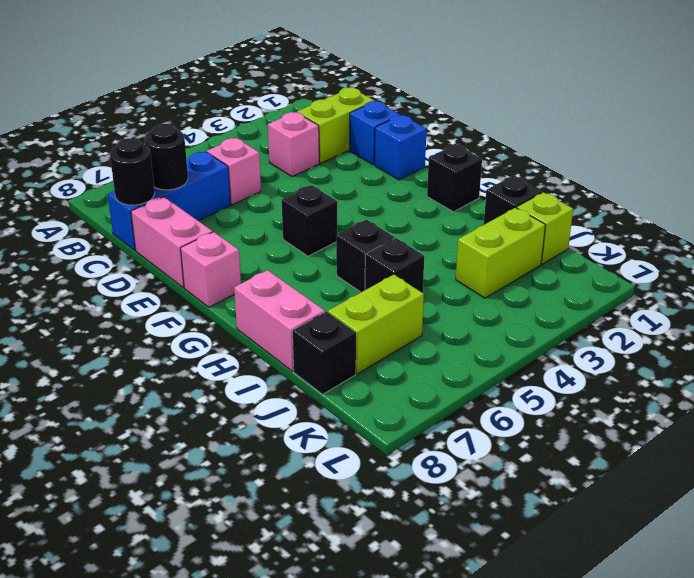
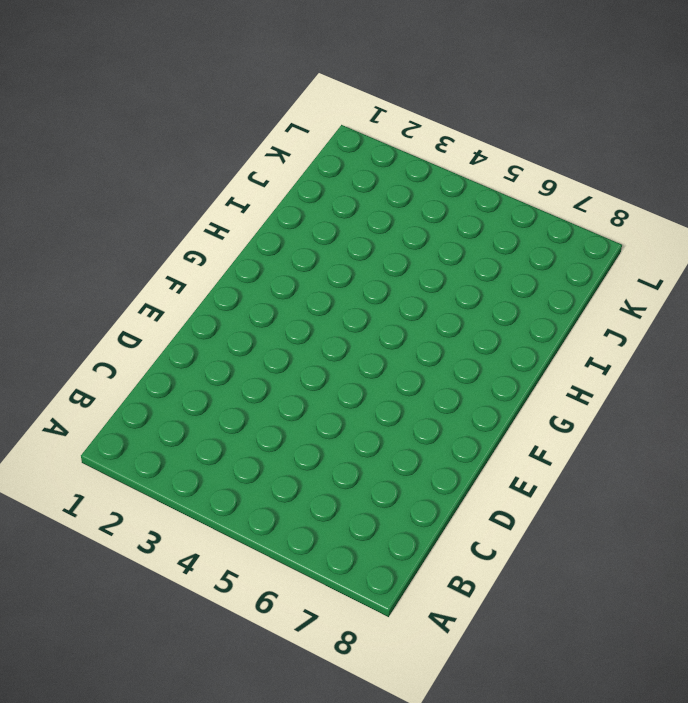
none -> lime brick C1:C2 level 1
none -> pink brick C3 level 1
none -> pink brick C5 level 1

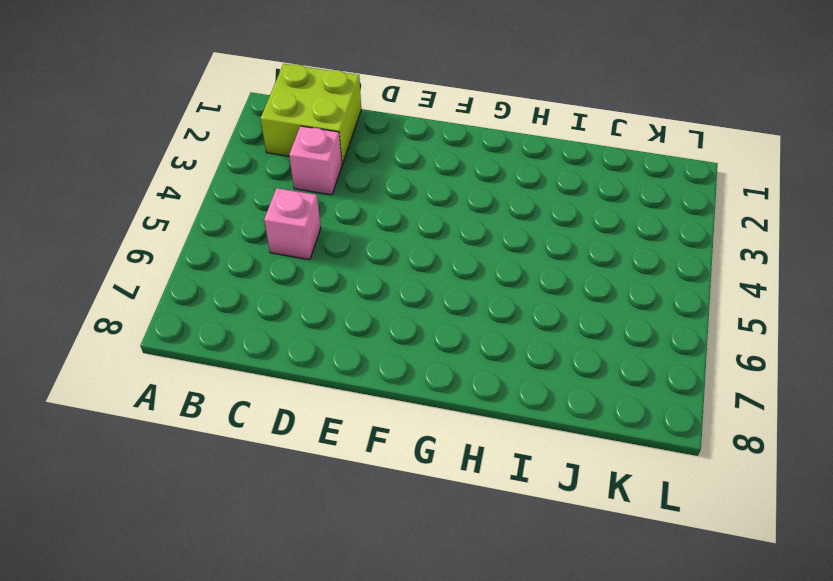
lime brick B1:C2 level 1 -> lime brick C1:C2 level 1
none -> blue brick C6:C8 level 1
none -> blue brick D1 level 1
none -> pink brick D8:E8 level 1

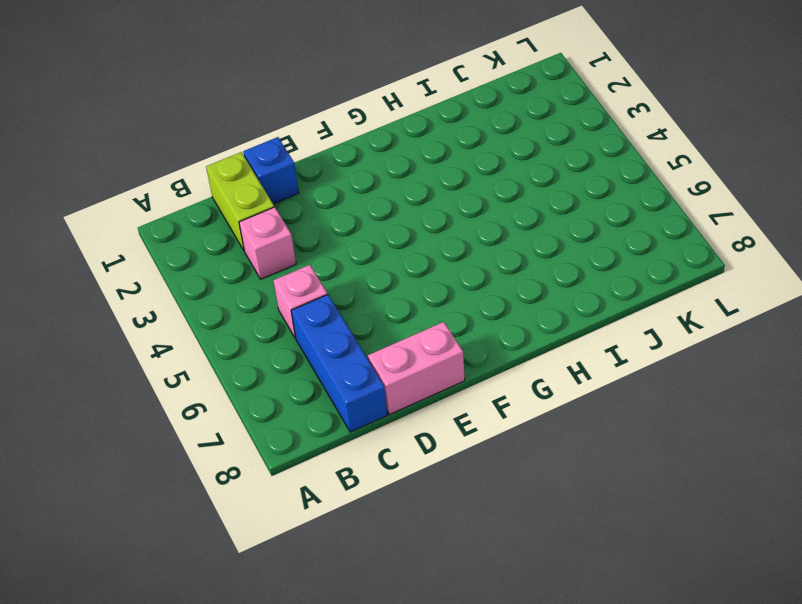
none -> blue brick E1 level 1
none -> black brick F5 level 1
none -> pink brick F8 level 1

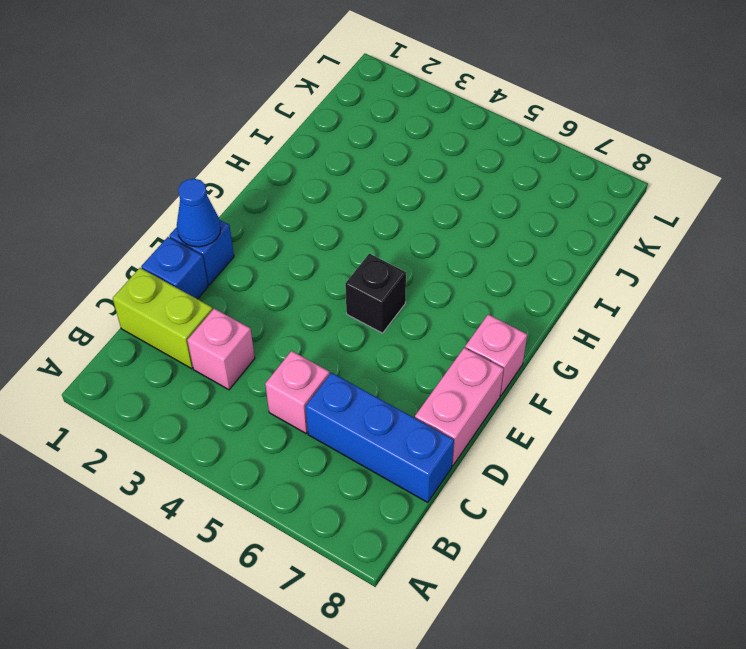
blue cone E1 level 2 -> none
none -> black brick G1 level 1
none -> black brick H5 level 1
none -> pink brick H8:I8 level 1

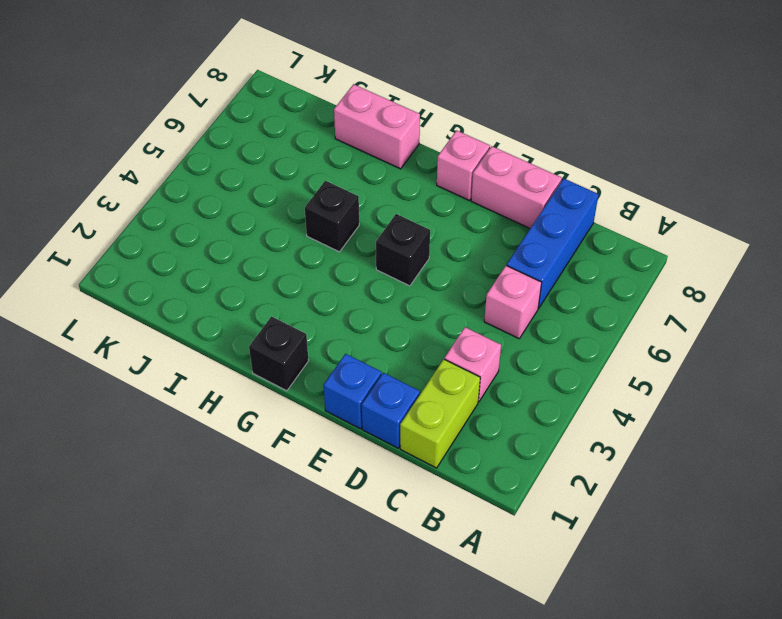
none -> black brick I1 level 1
none -> black brick I5 level 1
none -> lime brick J1 level 1

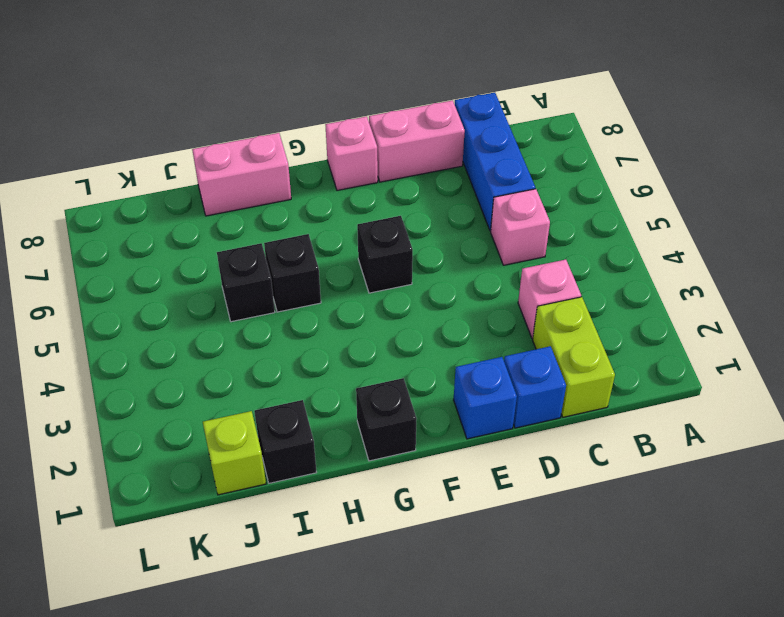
none -> lime brick J2:J3 level 1
none -> lime brick J6:J7 level 1
none -> black brick J8 level 1

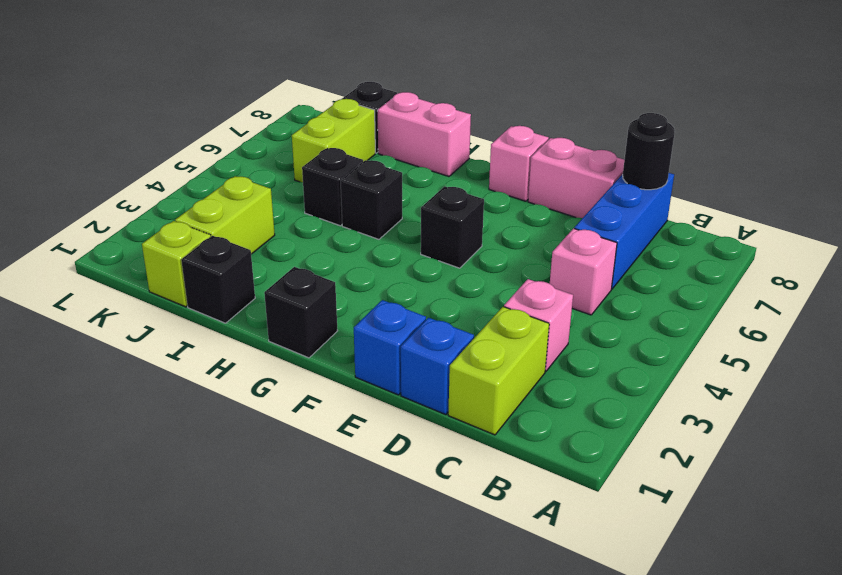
none -> black round brick C7 level 2

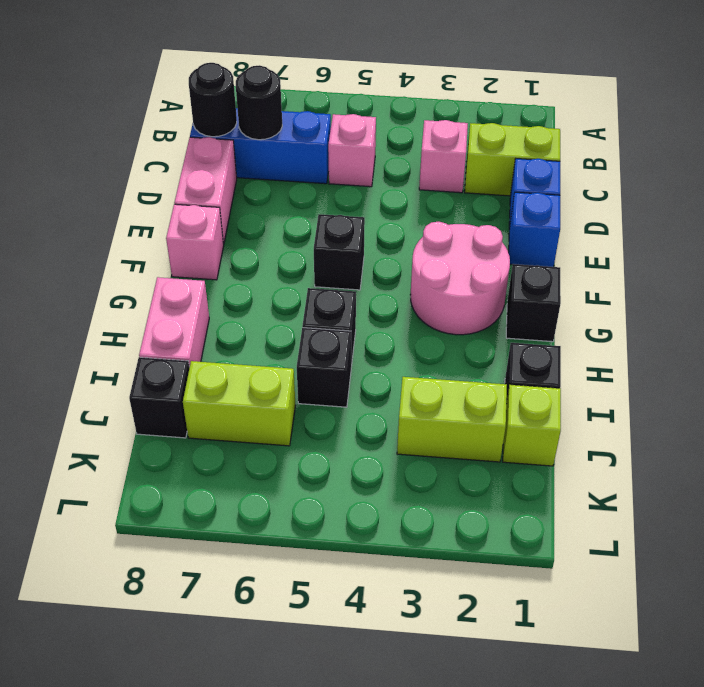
pink round brick F2:G3 level 1 -> none

